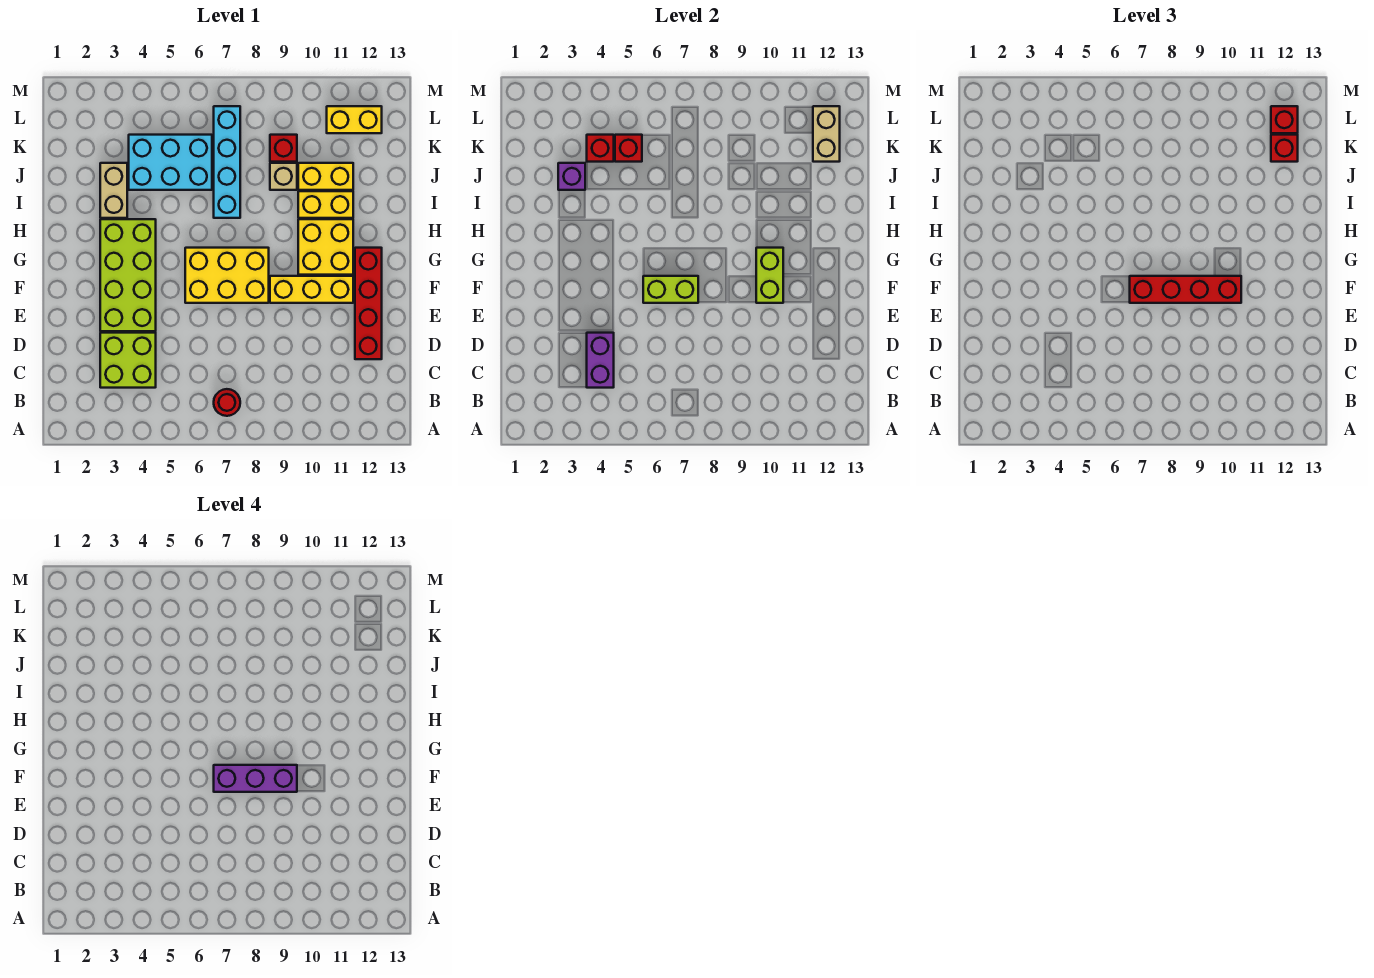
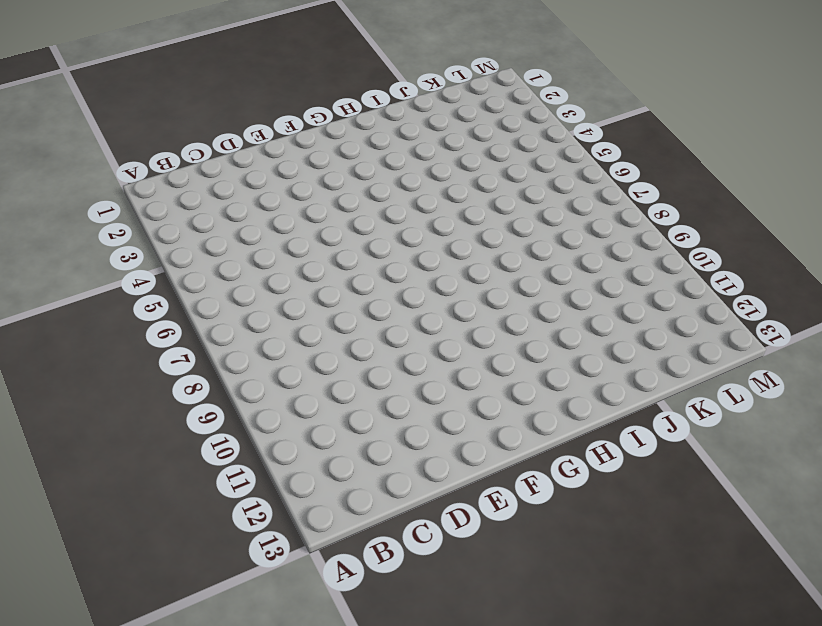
none -> red round brick B7 level 1
none -> lime brick C3:D4 level 1
none -> red brick D12:G12 level 1

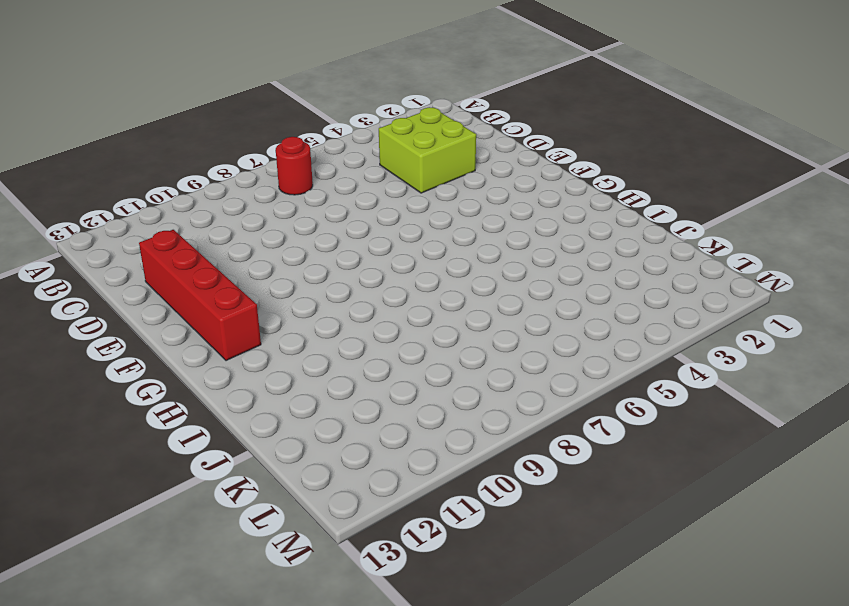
none -> lime brick E3:H4 level 1
none -> yellow brick F6:G8 level 1
none -> yellow brick F9:F11 level 1

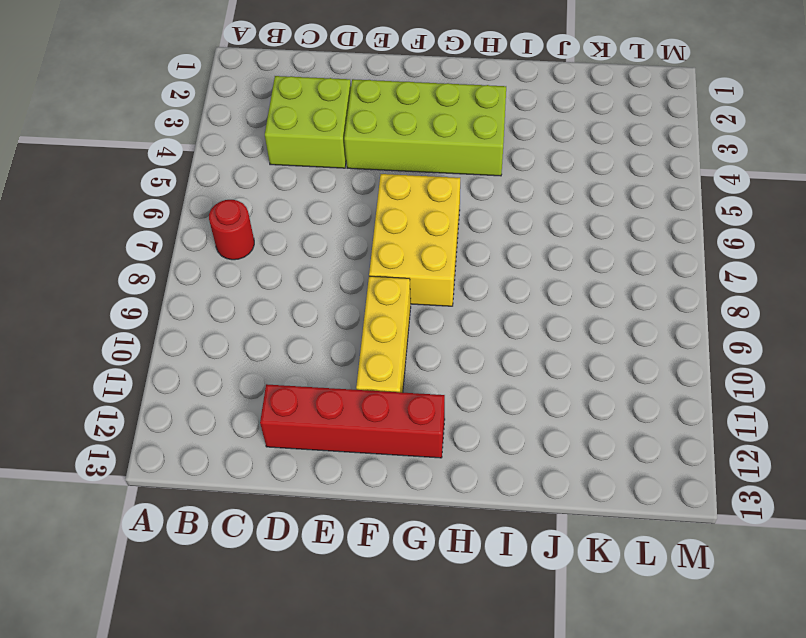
none -> yellow brick G10:H11 level 1
none -> tan brick I3:J3 level 1
none -> cyan brick I7:L7 level 1

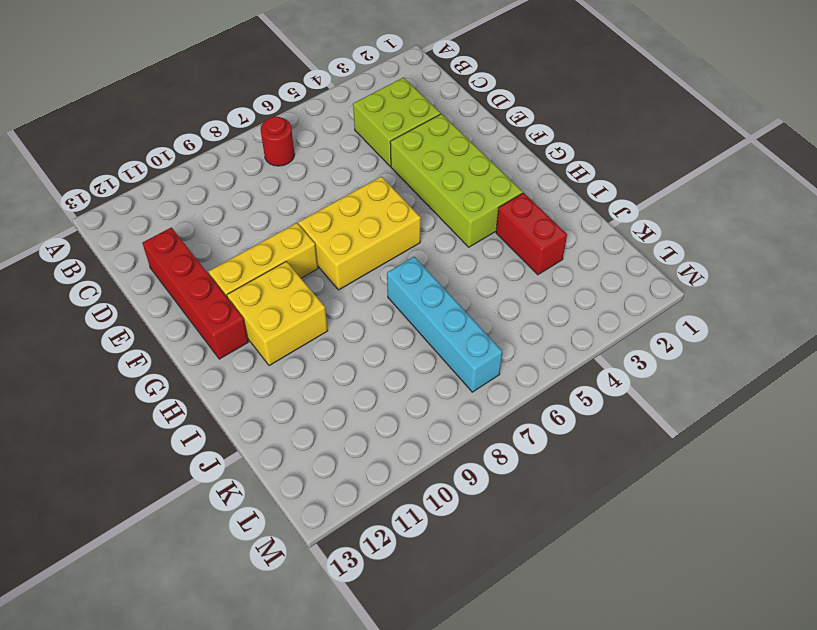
red brick I3:J3 level 1 -> tan brick I3:J3 level 1
none -> yellow brick I10:I11 level 1
none -> cyan brick J4:K6 level 1
none -> tan brick J9 level 1

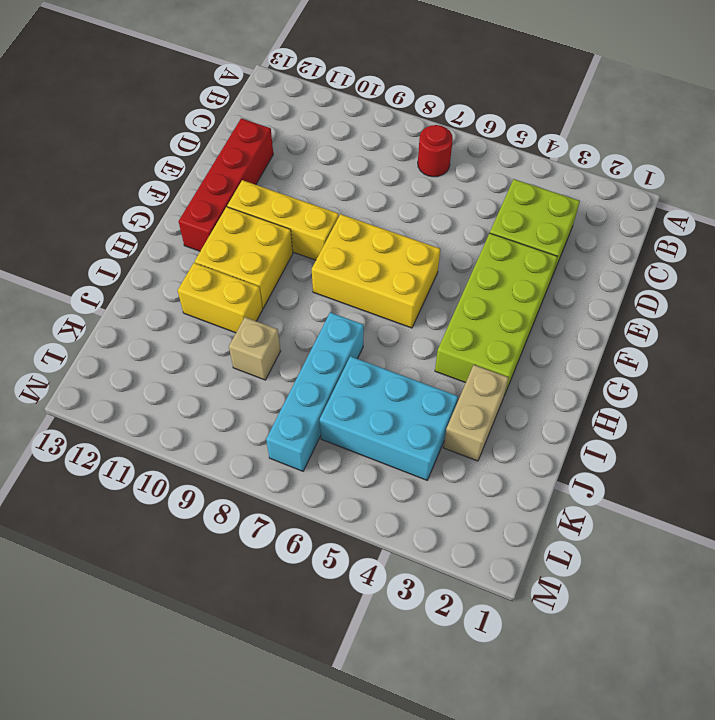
none -> yellow brick J10:J11 level 1
none -> red brick K9 level 1
none -> yellow brick L11:L12 level 1

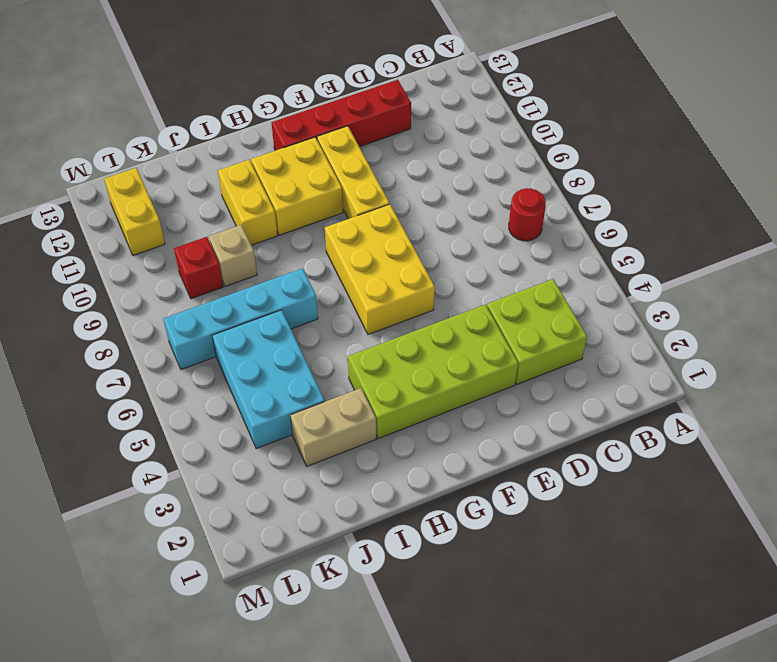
none -> yellow brick J10:J11 level 1
none -> purple brick C4:D4 level 2
none -> lime brick F6:F7 level 2

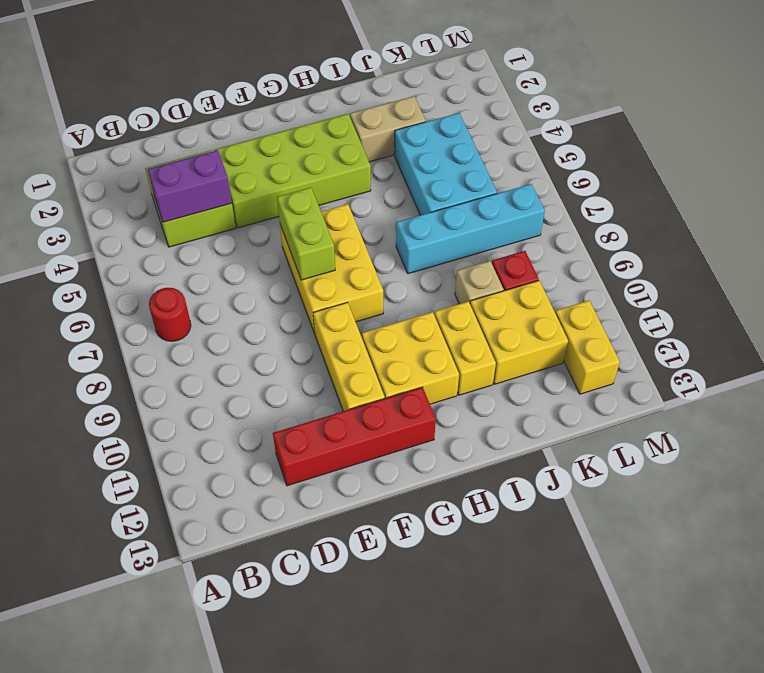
yellow brick J10:K11 level 1 -> yellow brick J10:J11 level 1
none -> lime brick F10:G10 level 2
none -> purple brick J3 level 2
none -> red brick K4 level 2

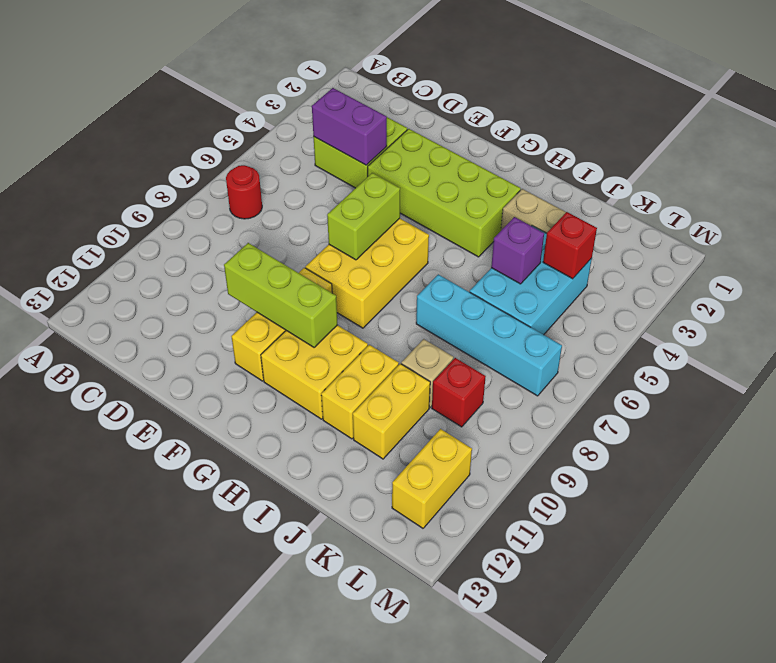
lime brick E10:G10 level 2 -> lime brick F10:G10 level 2
purple brick J5 level 2 -> purple brick J3 level 2
none -> red brick D12:G12 level 1
none -> red brick K5 level 2
none -> tan brick K12:L12 level 2

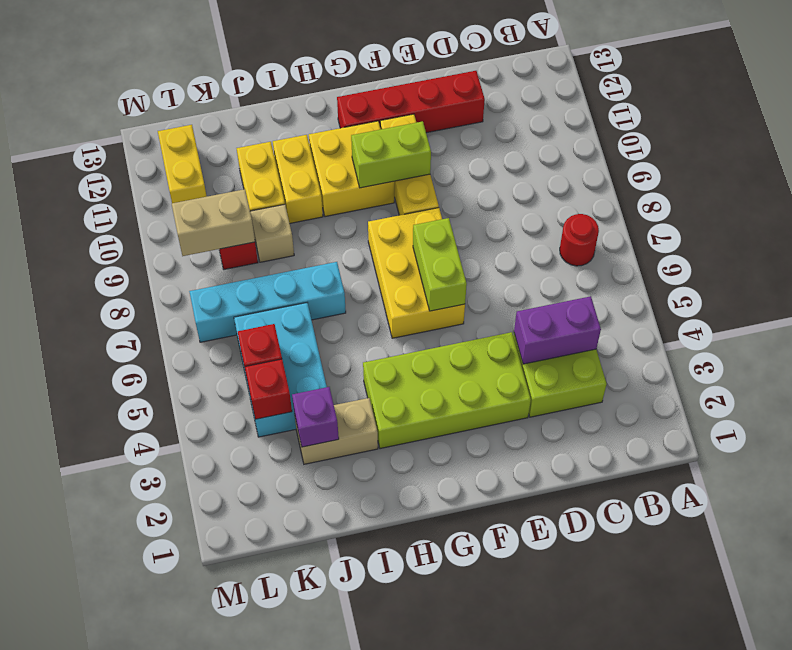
tan brick K9:L9 level 2 -> tan brick K12:L12 level 2
none -> red brick F7:F10 level 3
none -> red brick K12 level 3
none -> red brick L12 level 3

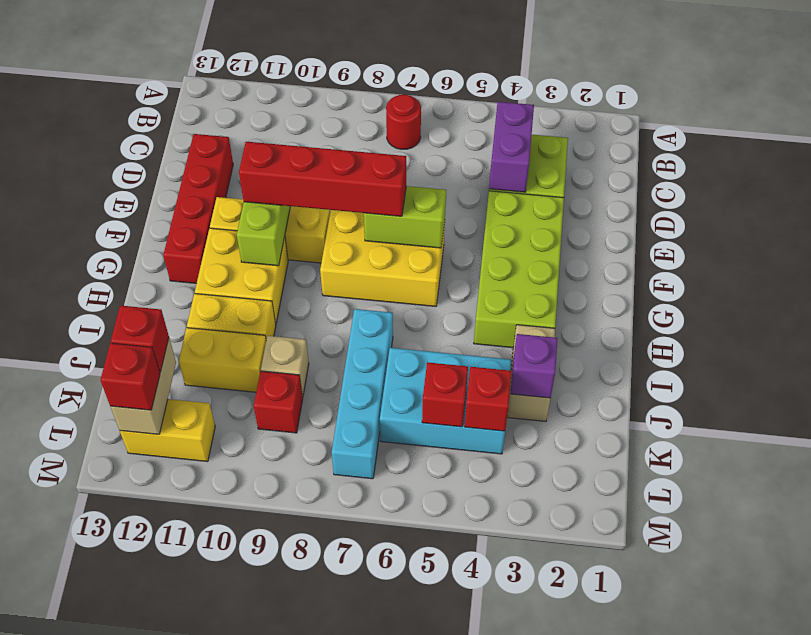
none -> purple brick F7:F9 level 4

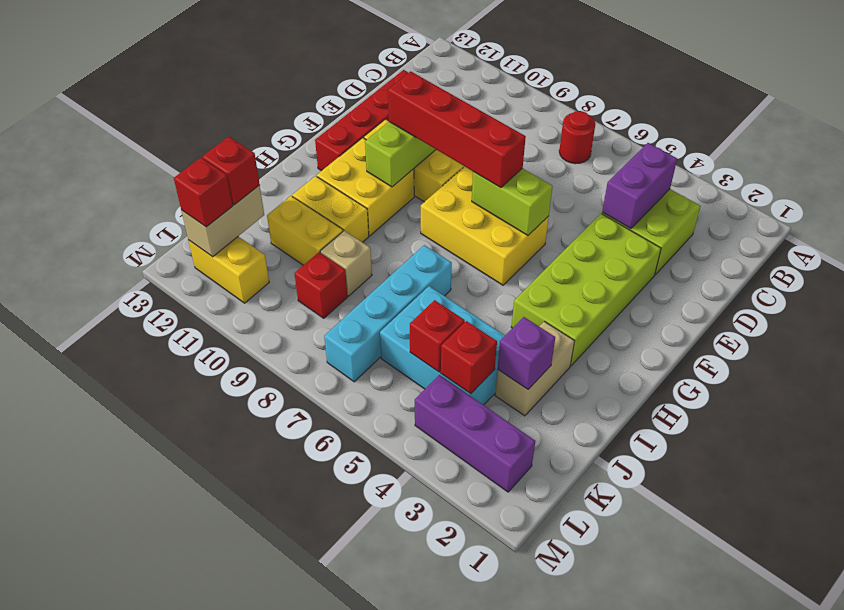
purple brick L2:L4 level 1 -> purple brick F7:F9 level 4

